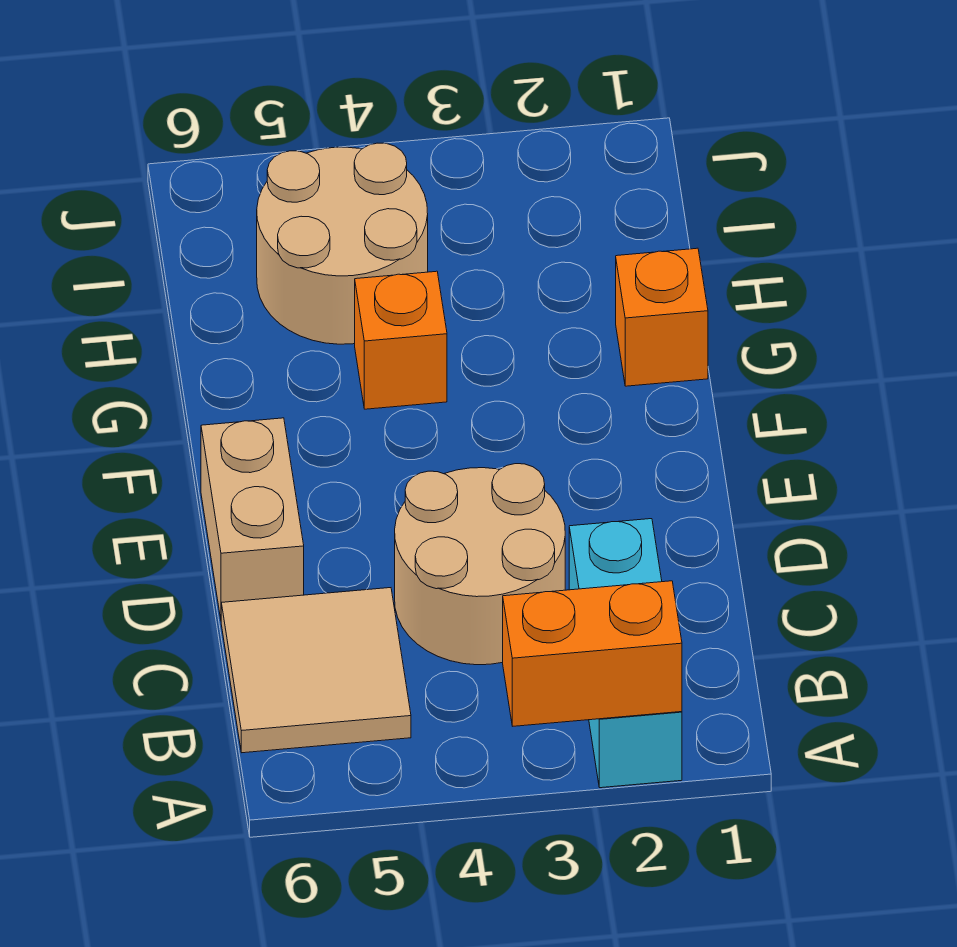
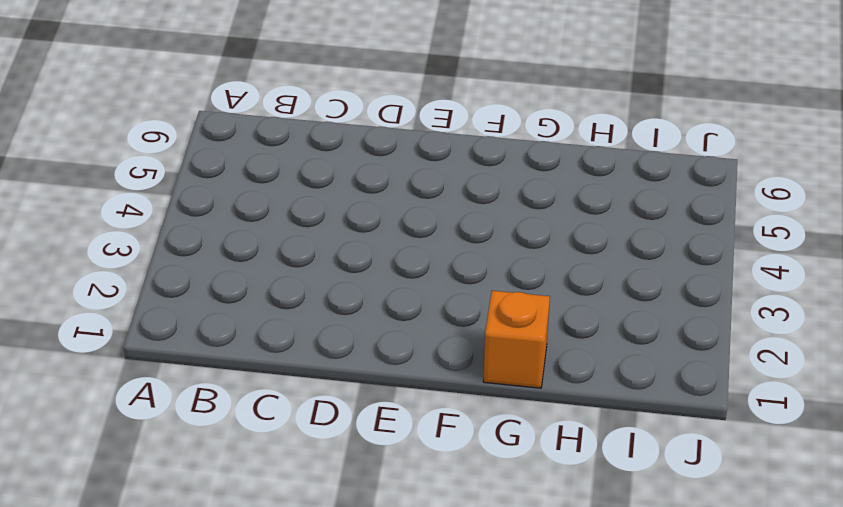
none -> cyan brick A2:C2 level 1
none -> tan tile B5:C6 level 1

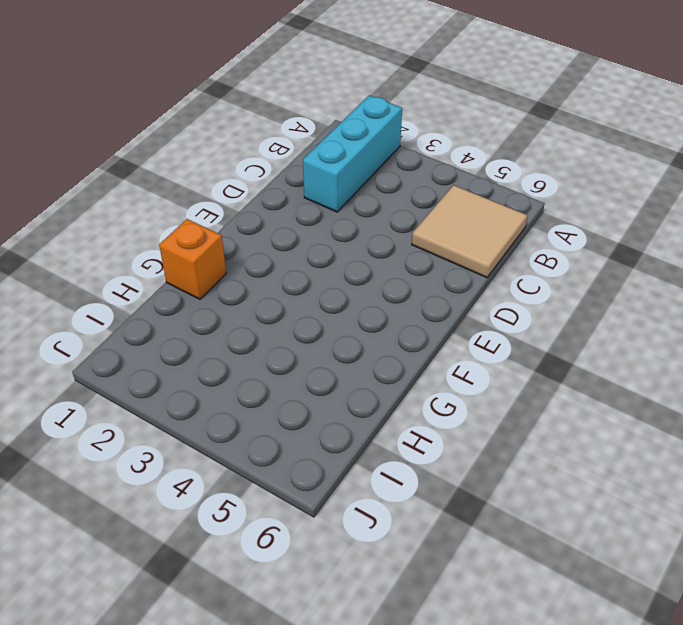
none -> tan round brick C3:D4 level 1
none -> tan brick D6:E6 level 1

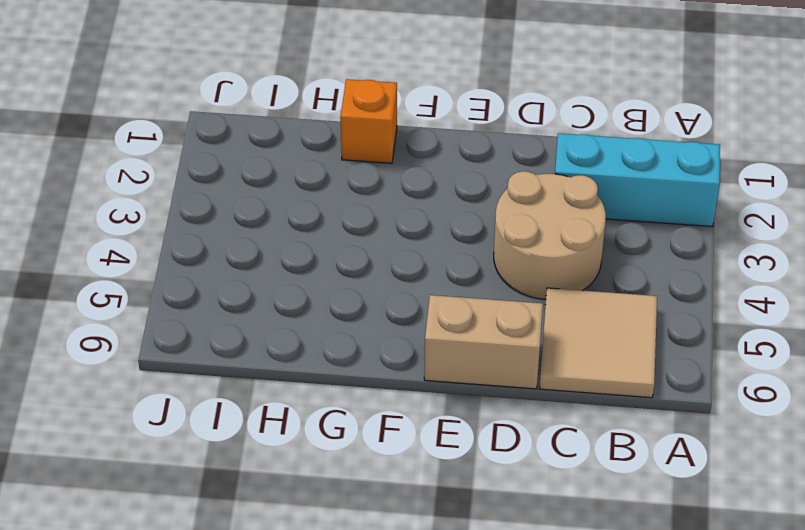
none -> orange brick G4 level 1
none -> tan round brick H4:I5 level 1

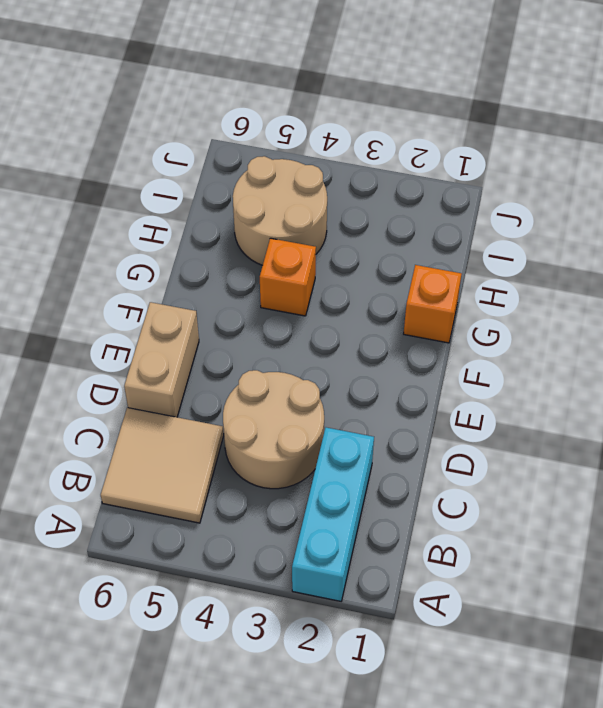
none -> orange brick A2:A3 level 2

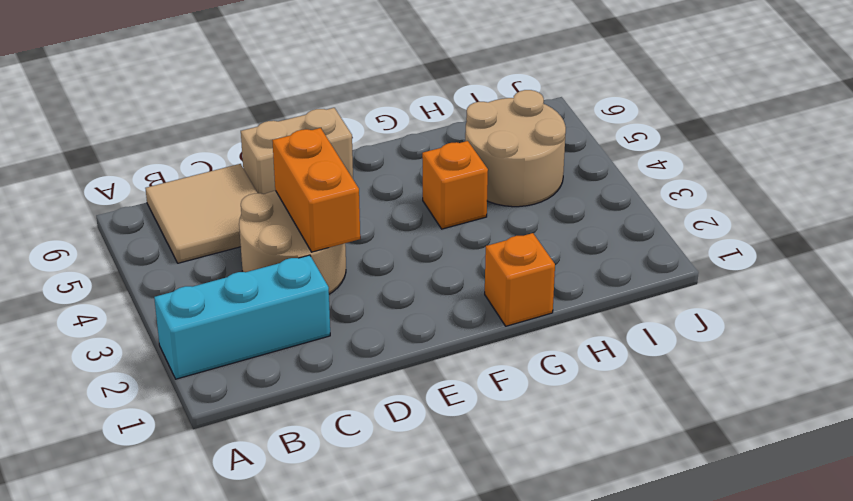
orange brick D3:D4 level 2 -> orange brick A2:A3 level 2

